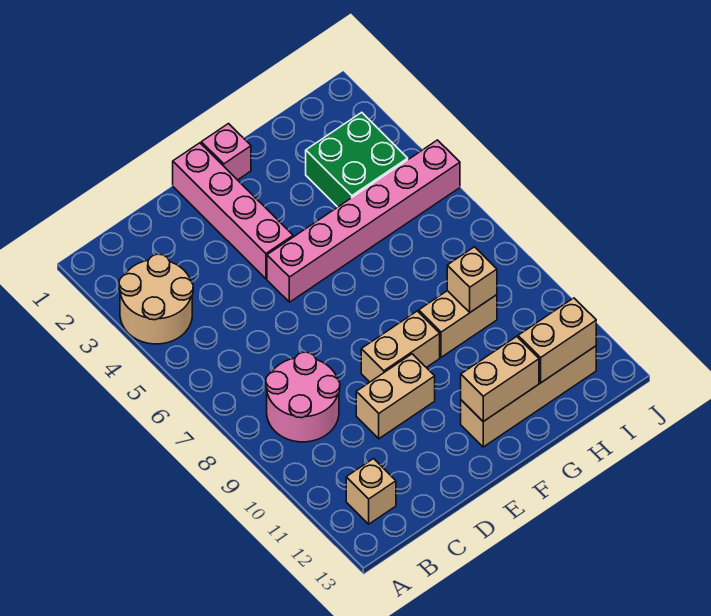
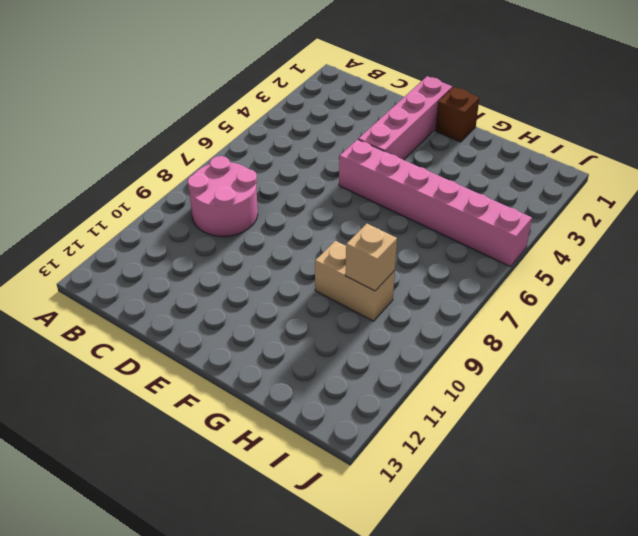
brown brick F1 level 1 -> pink brick F1 level 1
none -> tan round brick A3:B4 level 1
none -> tan brick B12 level 1
none -> tan brick D10:E10 level 1

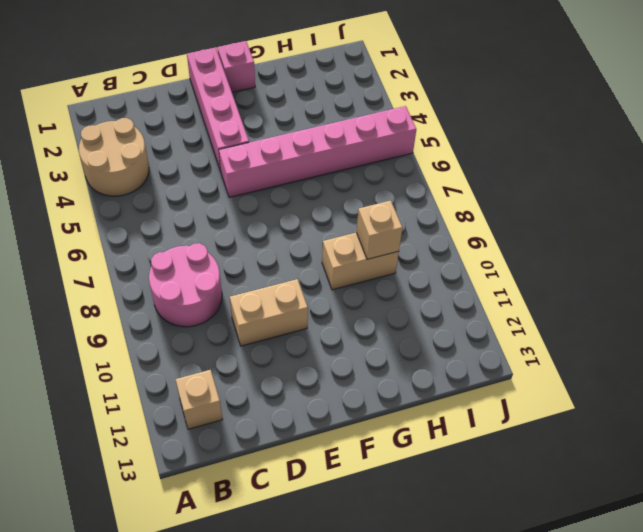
none -> tan brick E9:F9 level 1
none -> tan brick F12:I12 level 1
none -> green brick H3:I4 level 1

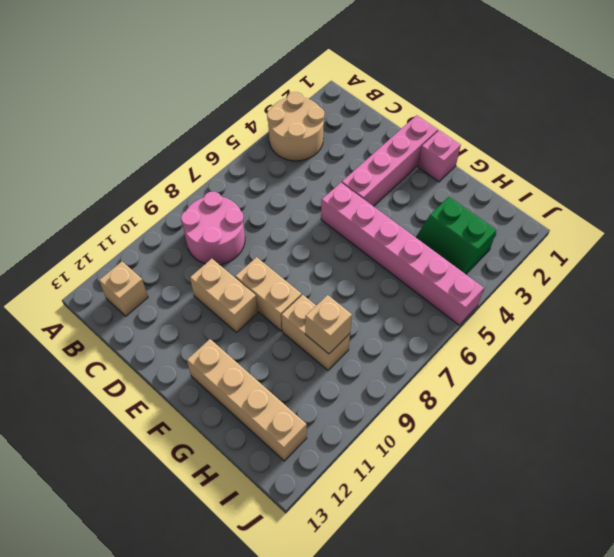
green slope H3:I4 level 1 top 3 -> green brick H3:I4 level 1
none -> tan brick F12:G12 level 2
none -> tan brick H12:I12 level 2

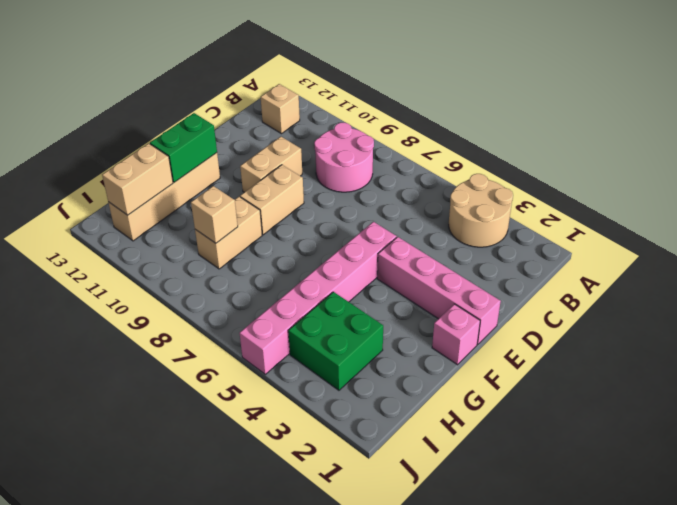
green brick F12:G12 level 2 -> tan brick F12:G12 level 2

